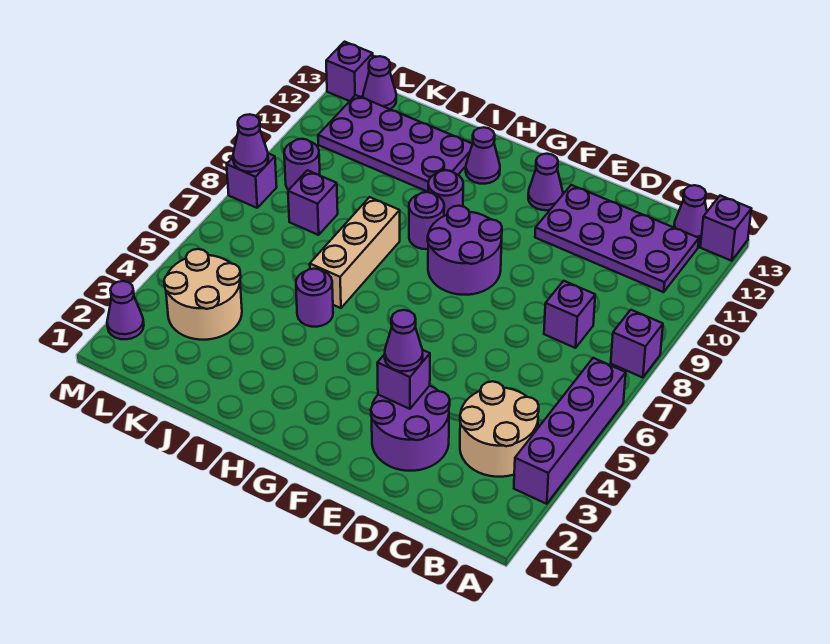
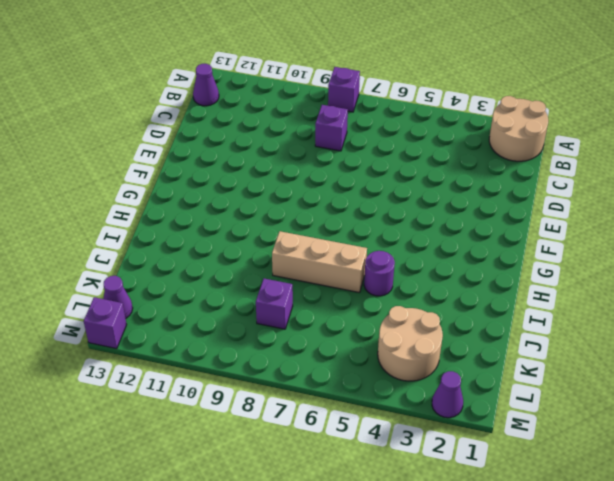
tan round brick A1:B2 level 1 -> tan round brick B3:C4 level 1
none -> purple brick A3:A6 level 1
none -> purple brick A13 level 1
none -> purple plate B11:E12 level 1

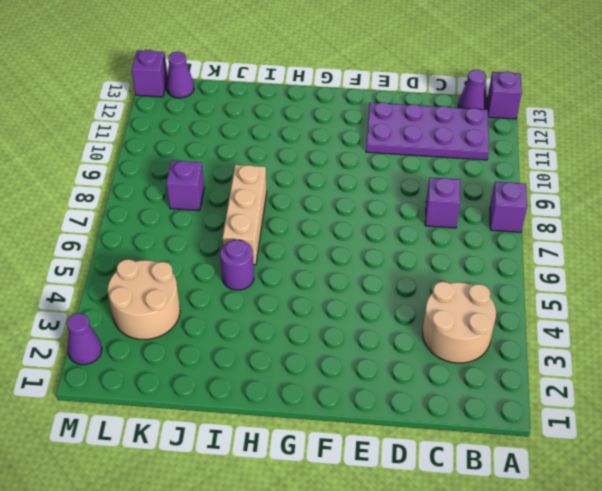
none -> purple brick A3:A6 level 1
none -> purple round brick D2:E3 level 1
none -> purple round brick F8:G9 level 1

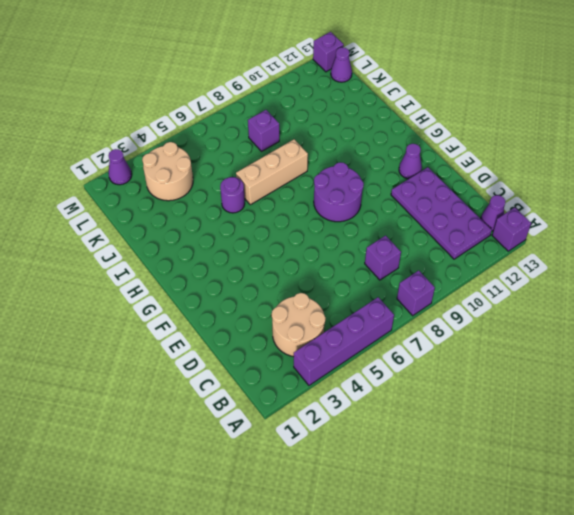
none -> purple round brick D2:E3 level 1
none -> purple round brick H9 level 1
none -> purple round brick H10 level 1

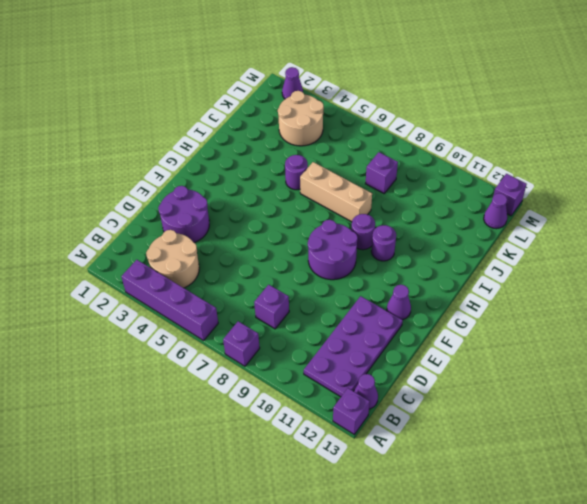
none -> purple cone H12 level 1
none -> purple plate I11:L12 level 1
none -> purple round brick L9 level 1

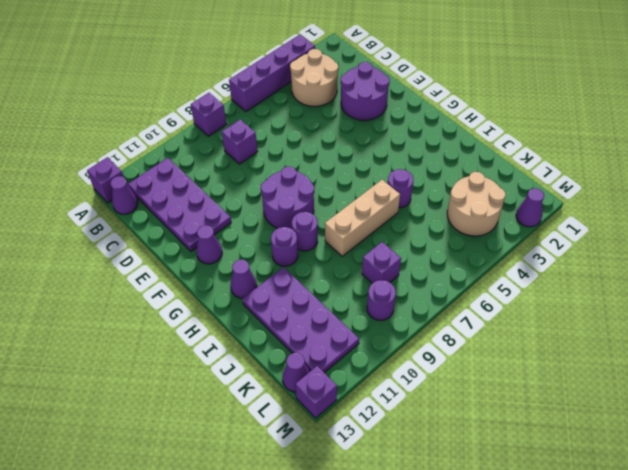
none -> purple brick M8 level 1
none -> purple brick E3 level 2
none -> purple cone M8 level 2

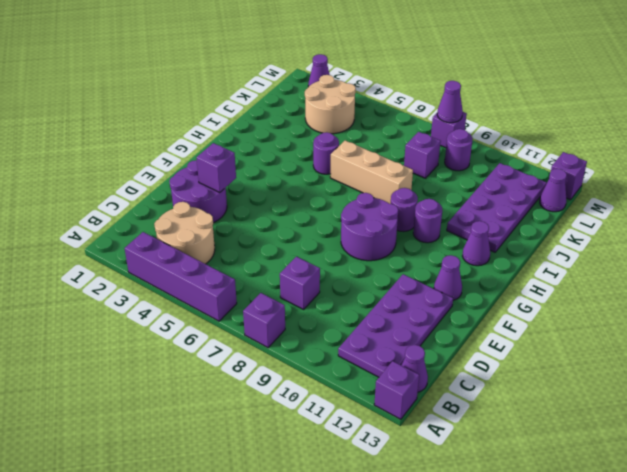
none -> purple cone E3 level 3

